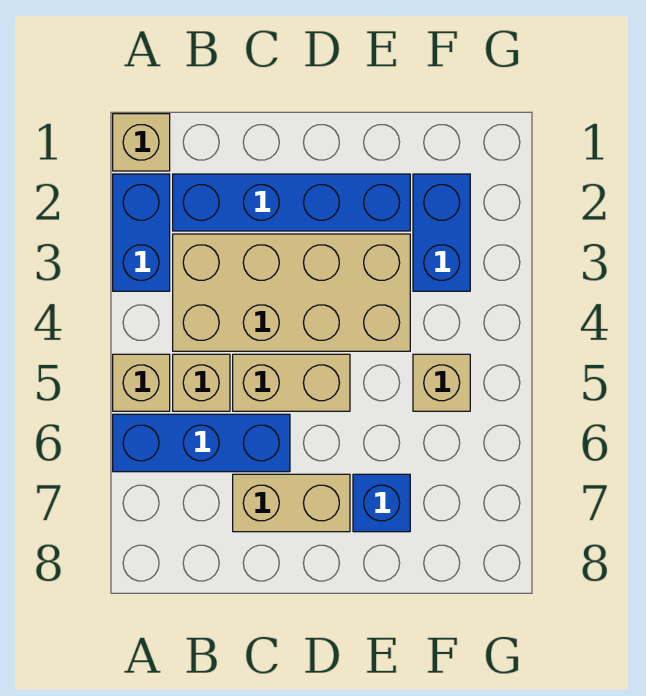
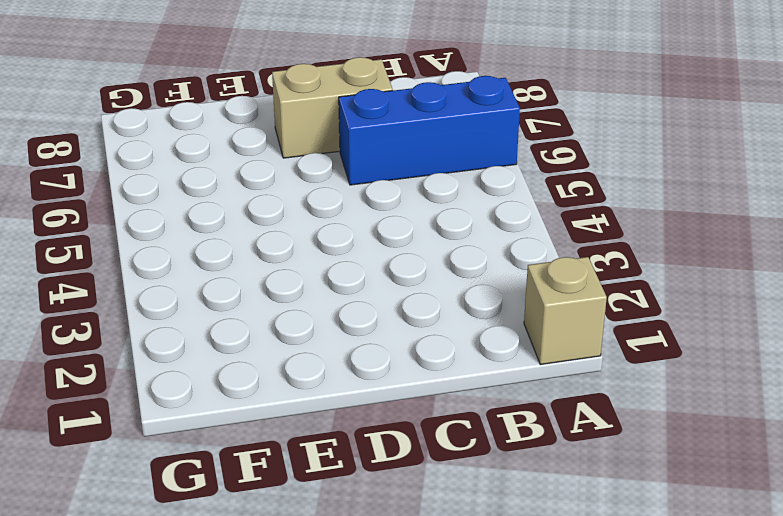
none -> blue brick A2:A3 level 1
none -> tan brick A5 level 1
none -> blue brick B2:E2 level 1

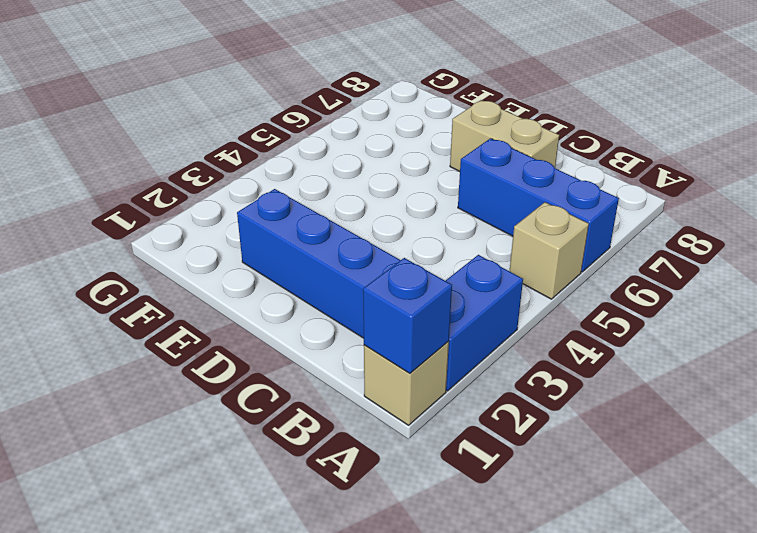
blue brick A1 level 2 -> blue brick E7 level 1
none -> tan brick B3:E4 level 1
none -> tan brick B5 level 1
none -> tan brick C5:D5 level 1

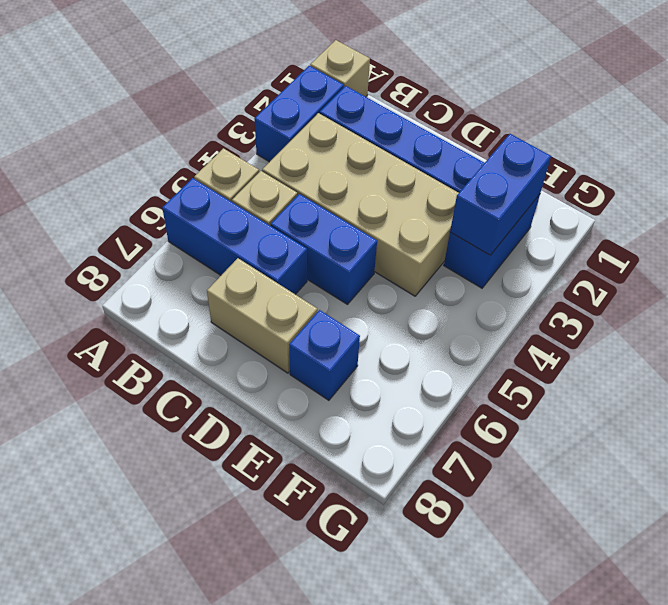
blue brick C5:D5 level 1 -> tan brick C5:D5 level 1
blue brick F2:F3 level 2 -> none
none -> tan brick F5 level 1

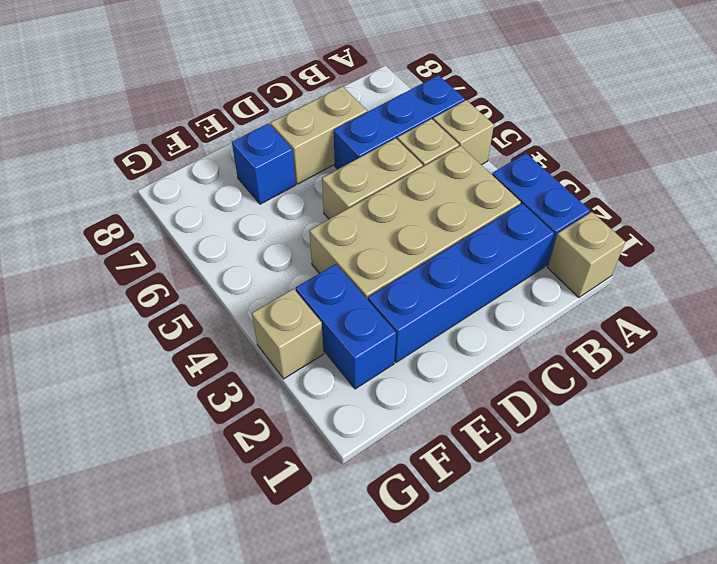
tan brick G3 level 1 -> tan brick F5 level 1

